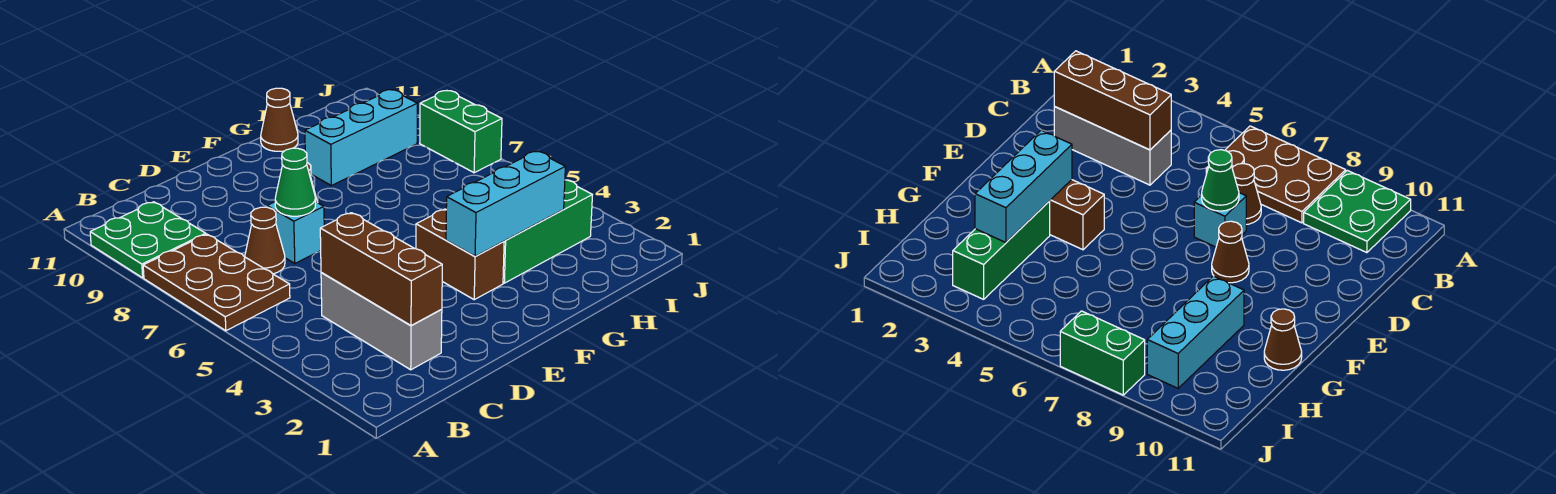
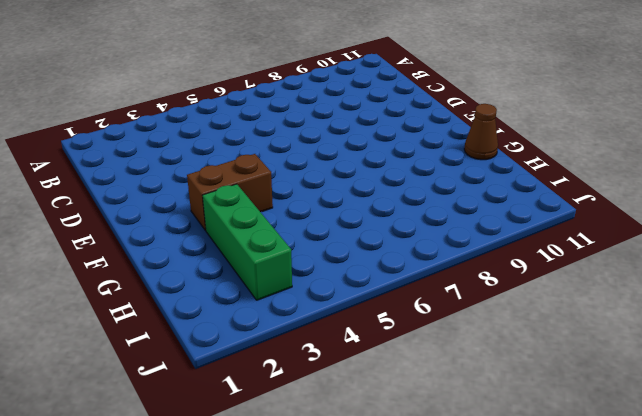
none -> brown plate A6:B8 level 1
none -> green plate A9:B10 level 1
none -> grey brick C2:C4 level 1

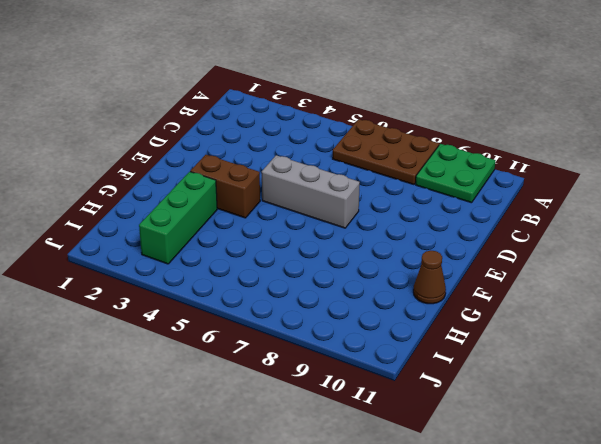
grey brick E5:E7 level 1 -> grey brick C2:C4 level 1
none -> brown cone C7 level 1
none -> cyan brick D7 level 1
none -> brown cone E8 level 1

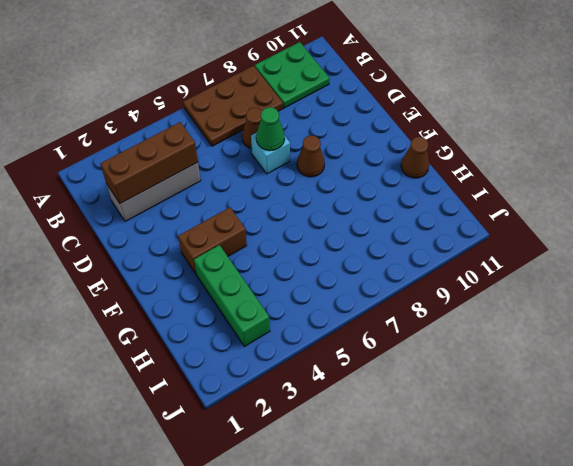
none -> cyan brick G9:I9 level 1
none -> green brick J7:J8 level 1
none -> cyan brick F3:H3 level 2

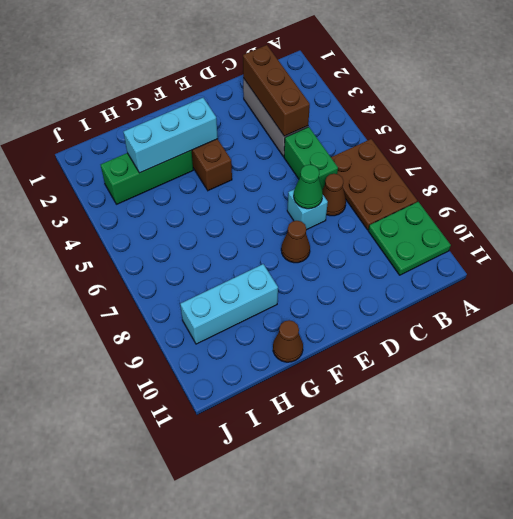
green brick C5:C6 level 1 -> green brick J7:J8 level 1

